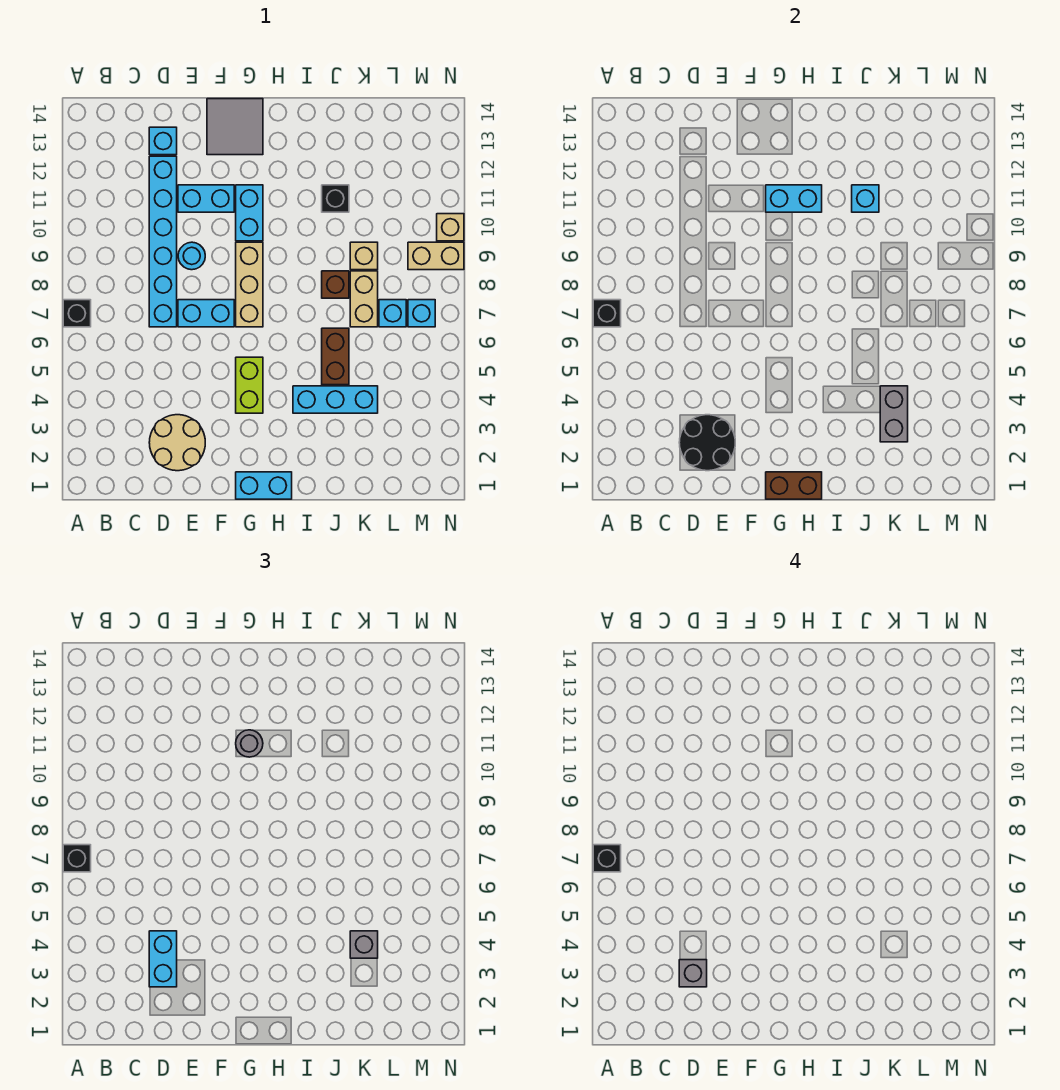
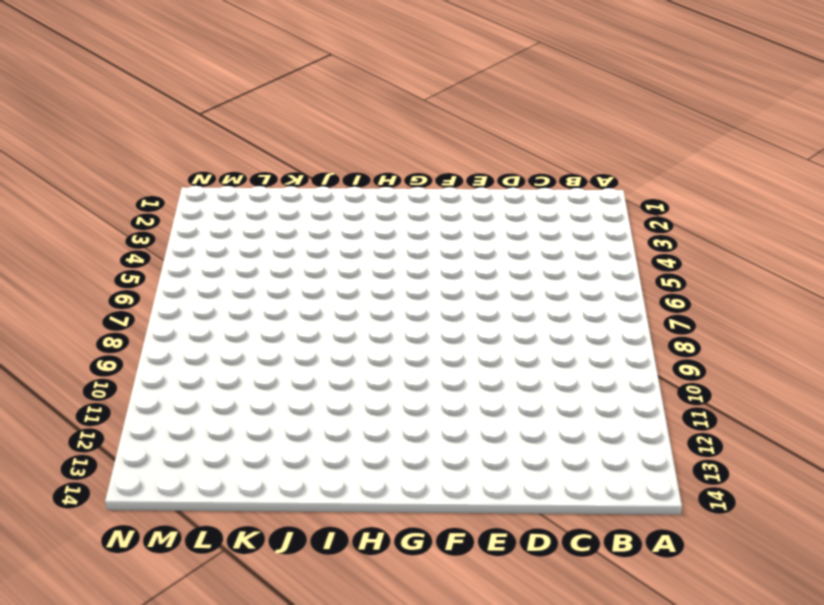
none -> black brick A7 level 1
none -> tan round brick D2:E3 level 1
none -> cyan brick D7:D12 level 1
none -> cyan brick D13 level 1

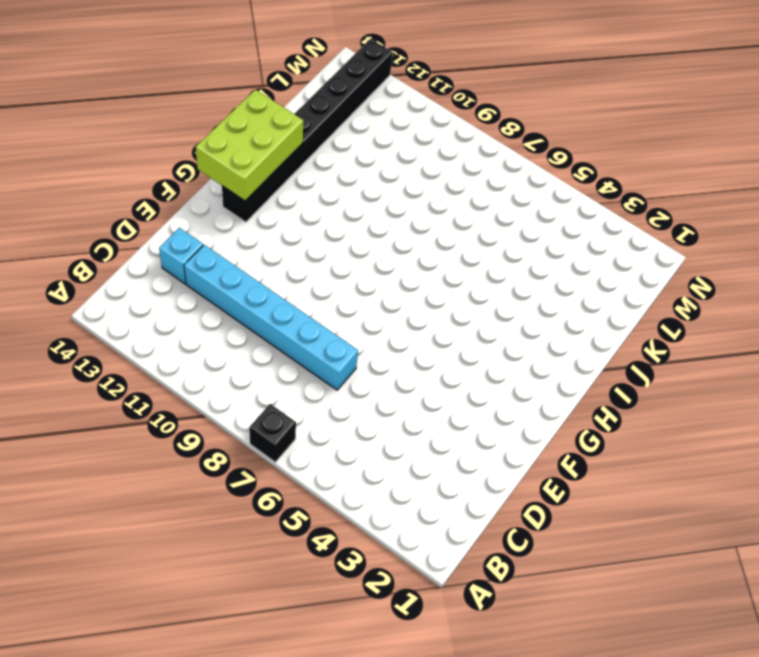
black brick G13:N13 level 1 -> grey tile F13:G14 level 1
lime brick G13:I14 level 2 -> none
none -> tan round brick D2:E3 level 1
none -> cyan brick E7:F7 level 1
none -> cyan round brick E9 level 1
none -> cyan brick E11:F11 level 1

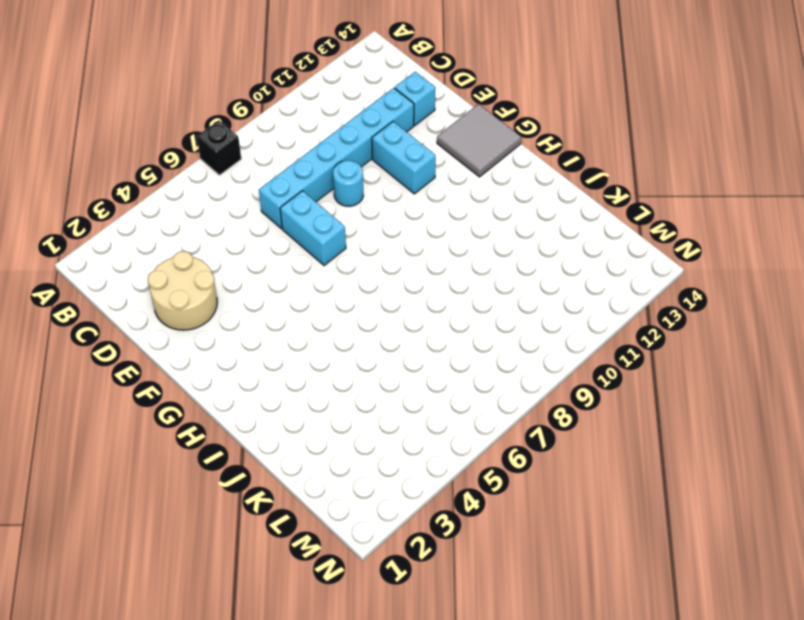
none -> cyan brick G1:H1 level 1
none -> lime brick G4:G5 level 1
none -> tan brick G7:G9 level 1
none -> cyan brick G10:G11 level 1

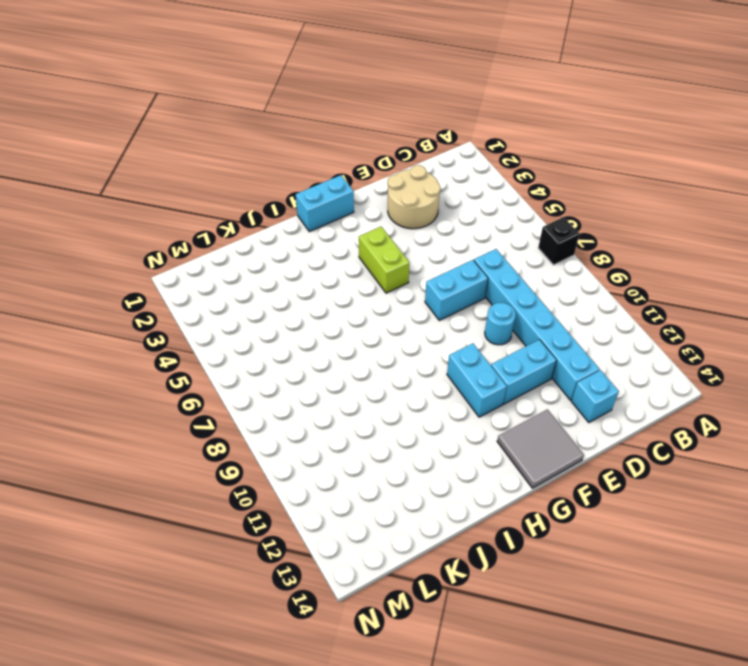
none -> tan brick G7:G9 level 1
none -> cyan brick I4:K4 level 1
none -> brown brick J5:J6 level 1
none -> brown brick J8 level 1

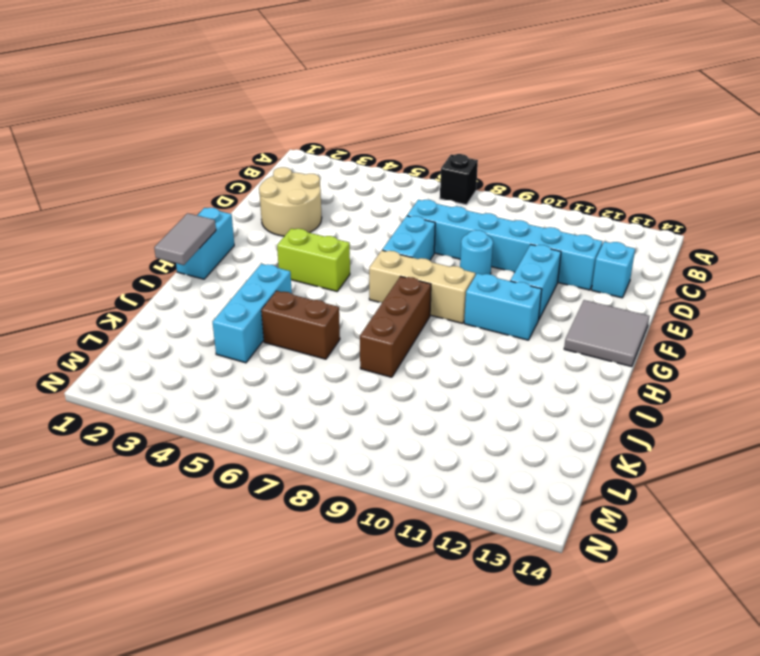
grey tile H1:I1 level 2 -> brown brick G1:H1 level 2
brown brick H8:J8 level 1 -> brown brick J8 level 1
none -> black brick J11 level 1
none -> tan brick K7:K8 level 1
none -> tan brick K9 level 1
none -> cyan brick L7 level 1

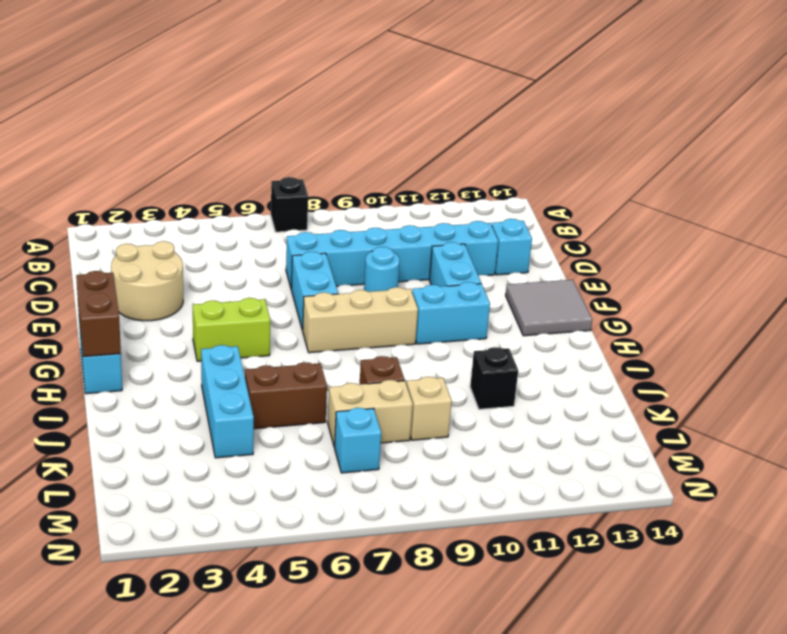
none -> cyan brick M7 level 1
none -> tan brick M9:N9 level 1
none -> tan brick N10 level 1
none -> black brick A7 level 2

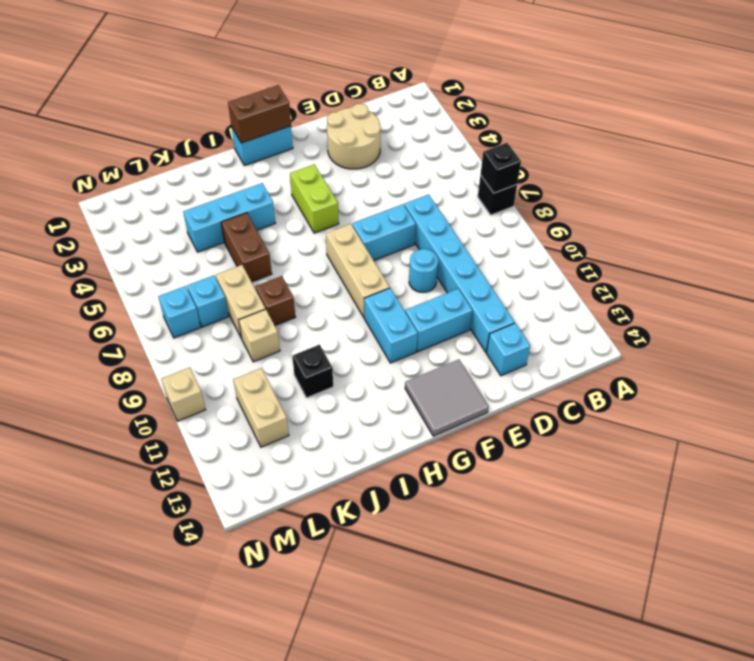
tan brick L11:L12 level 1 -> tan brick M9:N9 level 1
none -> black round brick D2:E3 level 2
none -> cyan brick G11:H11 level 2
none -> cyan brick J11 level 2
none -> grey brick K3:K4 level 2

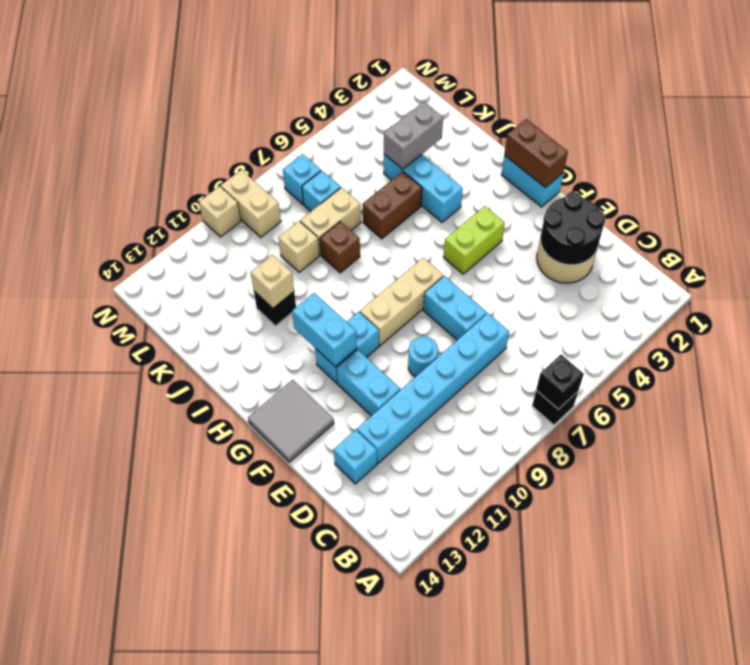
tan brick J11 level 2 -> cyan brick J11 level 2
none -> black brick A7 level 3
none -> cyan brick D3:D4 level 3
none -> grey round brick G11 level 3
none -> grey brick K4 level 3

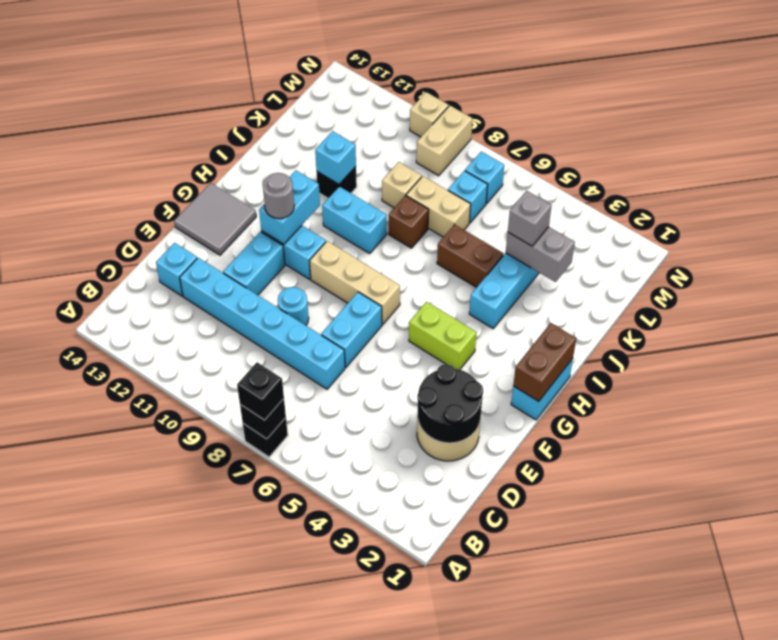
cyan brick I9:I10 level 1 -> cyan brick D3:D4 level 3
none -> black brick A7 level 4
none -> grey brick D3 level 4

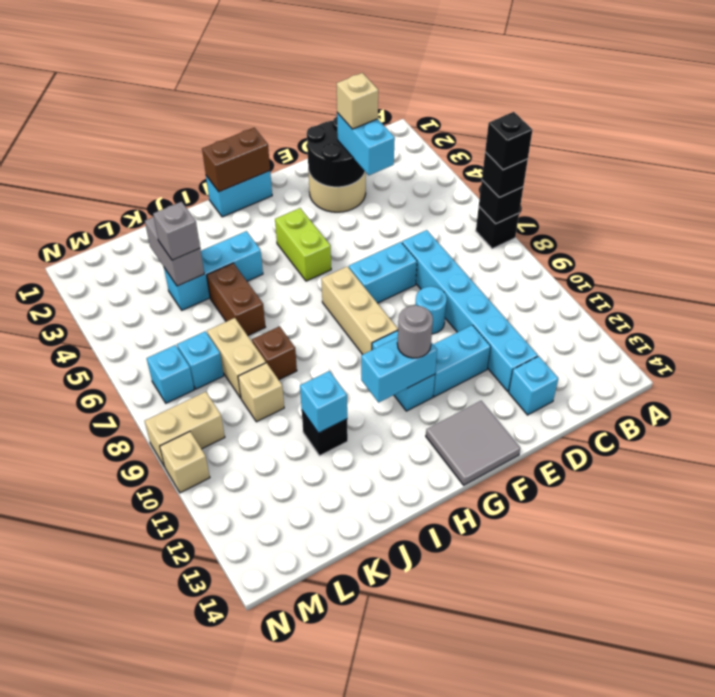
tan brick D3 level 4 -> grey brick D3 level 4

